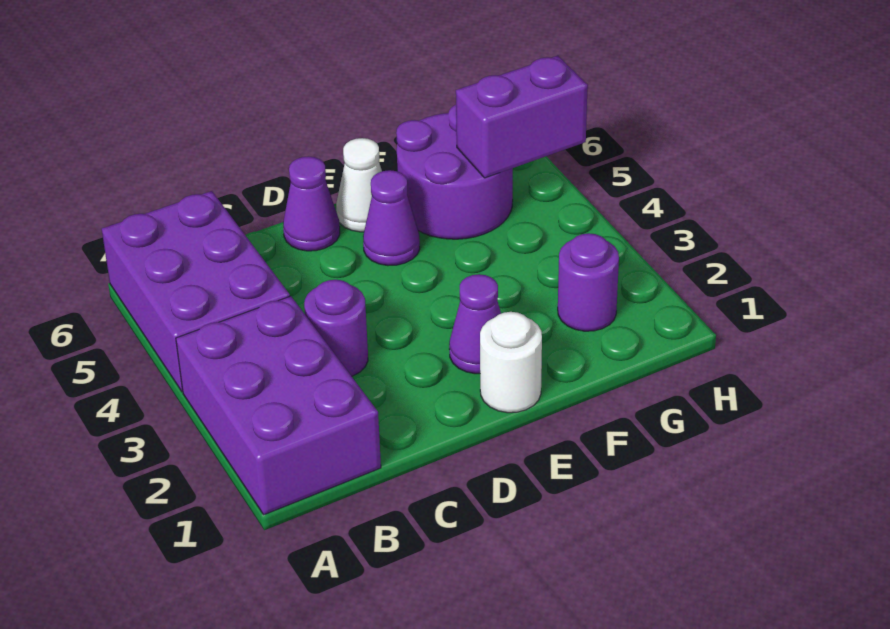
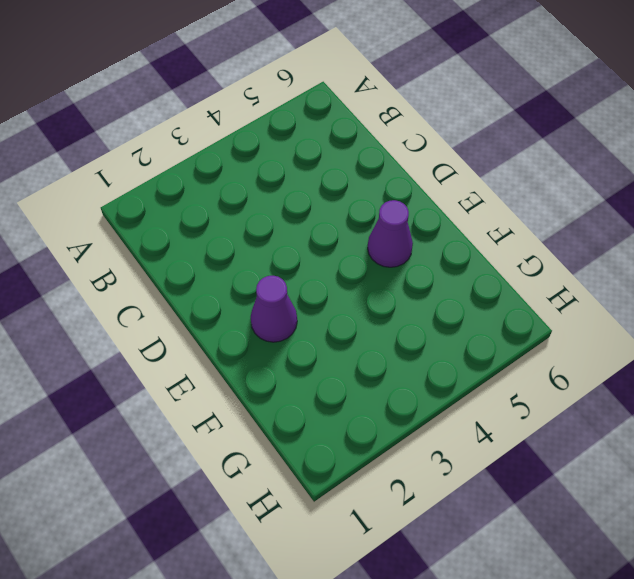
none -> purple brick A1:B3 level 1
none -> purple brick A4:B6 level 1

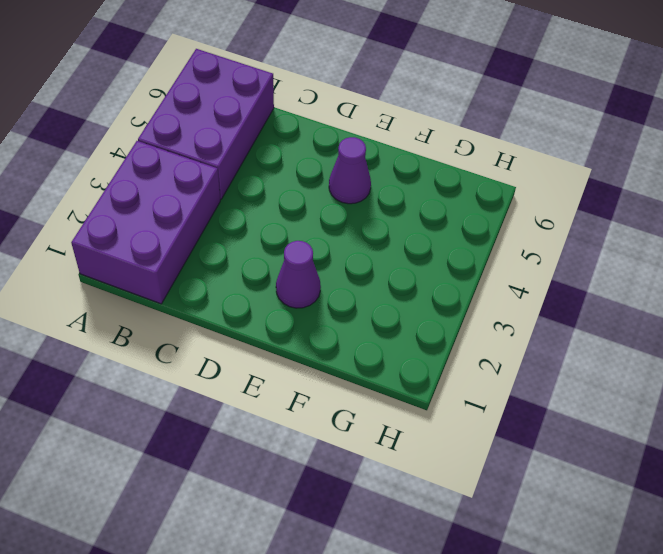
none -> purple round brick C3 level 1
none -> purple cone D6 level 1

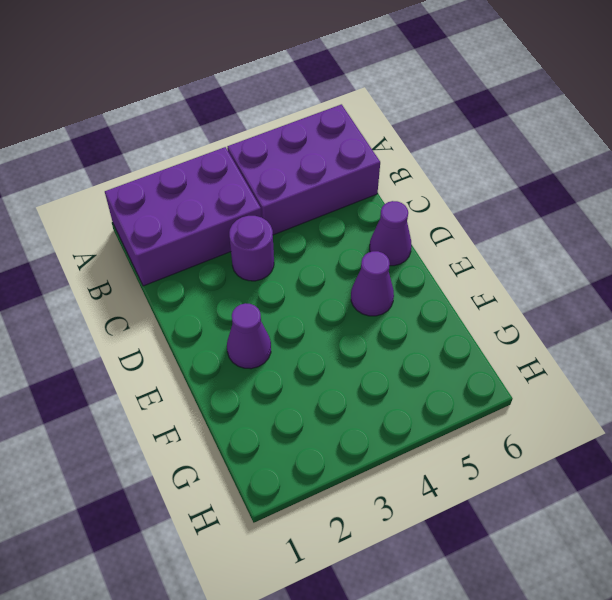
none -> white round brick E1 level 1
none -> white cone E6 level 1

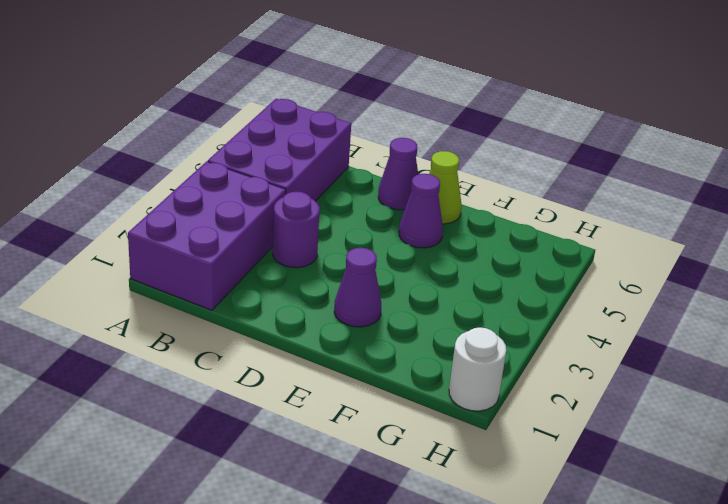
lime cone E6 level 1 -> white cone E6 level 1
white round brick H1 level 1 -> white round brick E1 level 1
none -> purple round brick F5:G6 level 1
none -> purple round brick G2 level 1

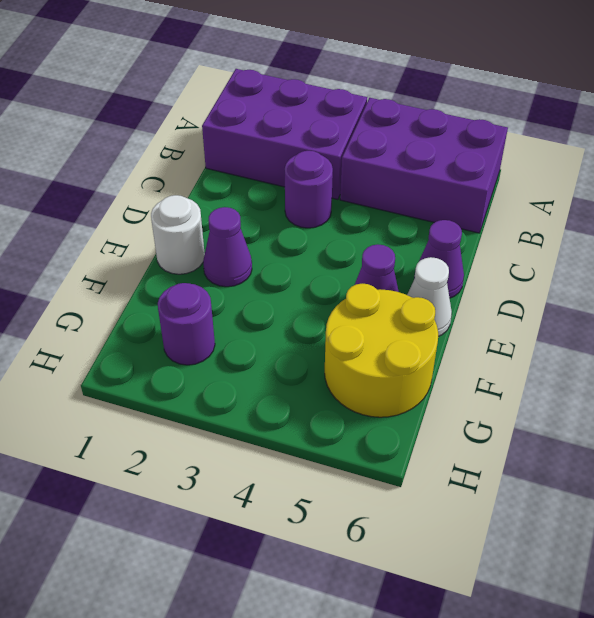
yellow round brick F5:G6 level 1 -> purple round brick F5:G6 level 1
none -> purple brick G5:H5 level 2

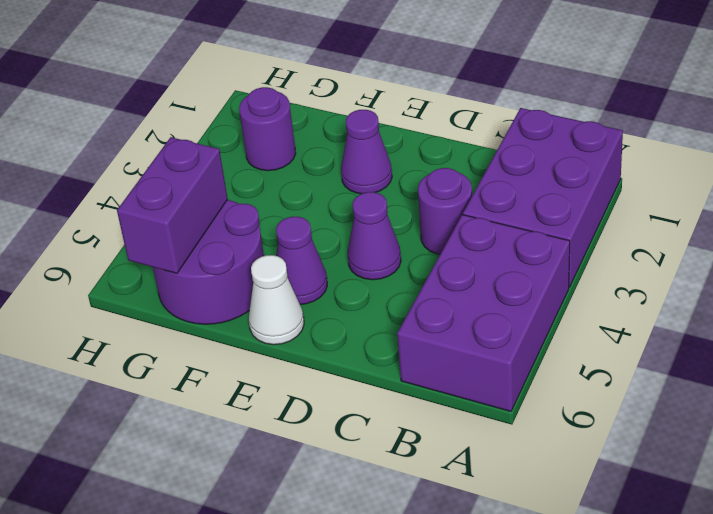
purple cone D4 level 1 -> purple cone D6 level 1
purple brick G5:G6 level 2 -> purple brick G5:H5 level 2
none -> white round brick E1 level 1

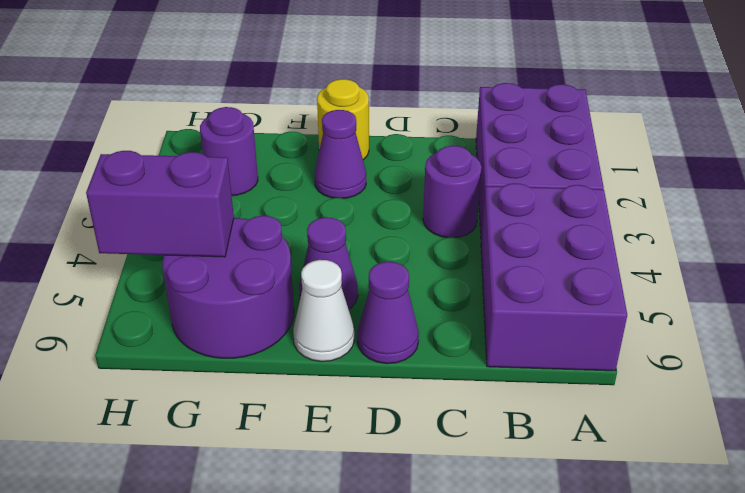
yellow round brick E1 level 1 -> white round brick E1 level 1

